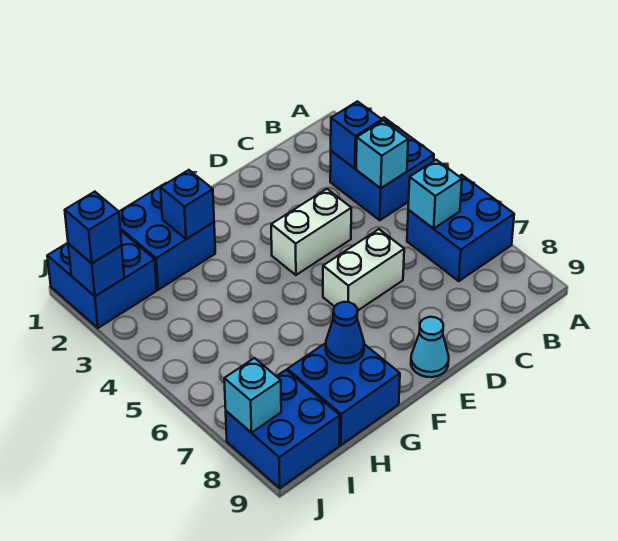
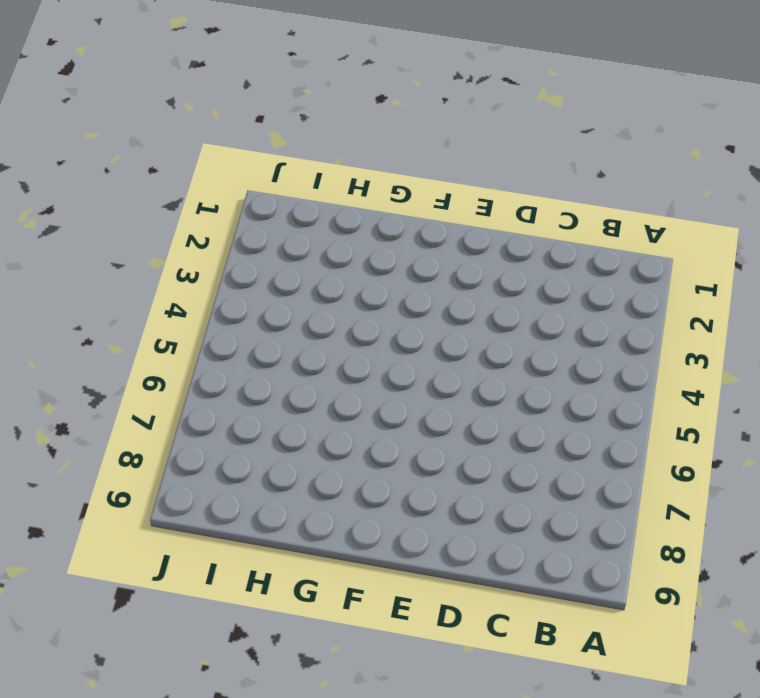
none -> blue brick A3:B4 level 1
none -> blue brick A6:B7 level 1
none -> white brick D4:E4 level 1

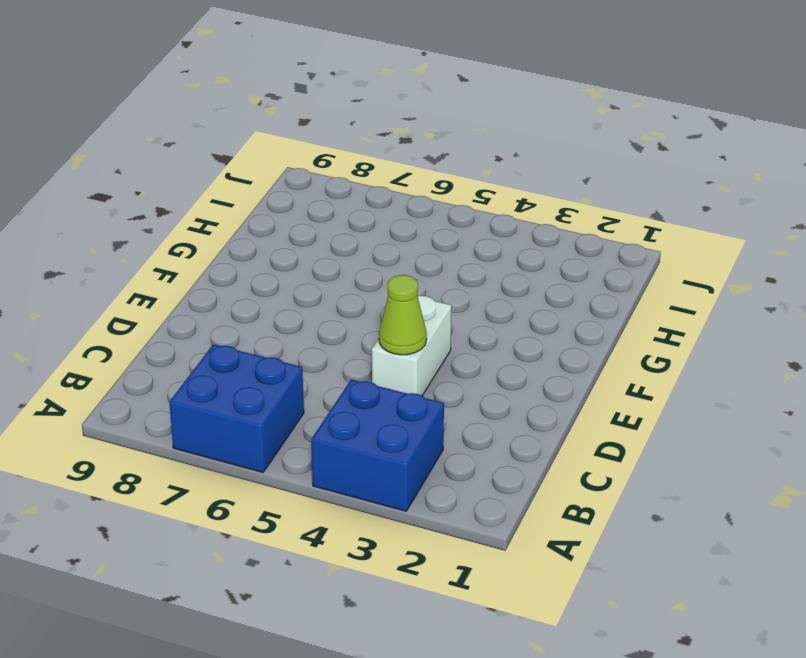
lime cone D4 level 2 -> none
none -> white brick D6:E6 level 1
none -> cyan cone E9 level 1
none -> blue brick G1:H2 level 1

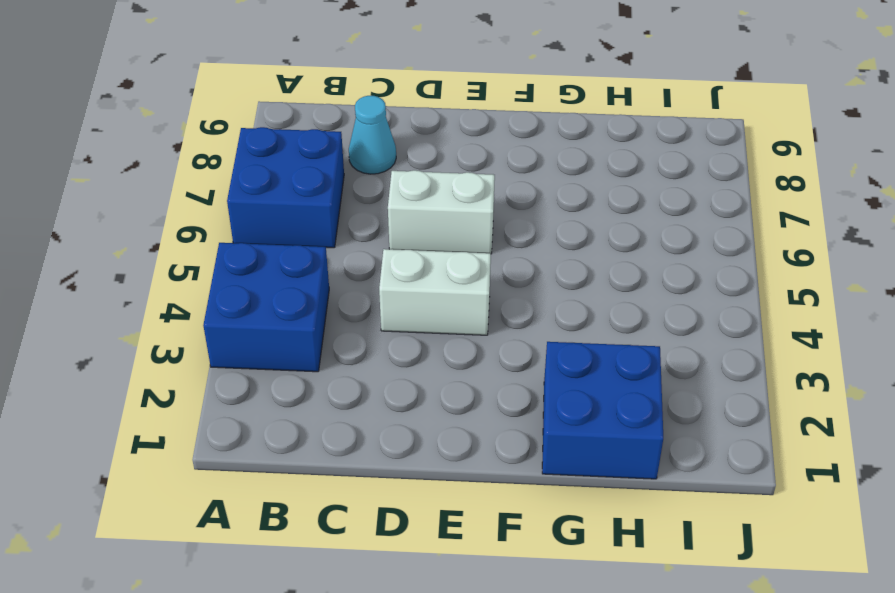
cyan cone C8 level 1 -> cyan cone E9 level 1
none -> blue brick G8:H9 level 1
none -> blue brick I1:J2 level 1
none -> blue brick I8:J9 level 1

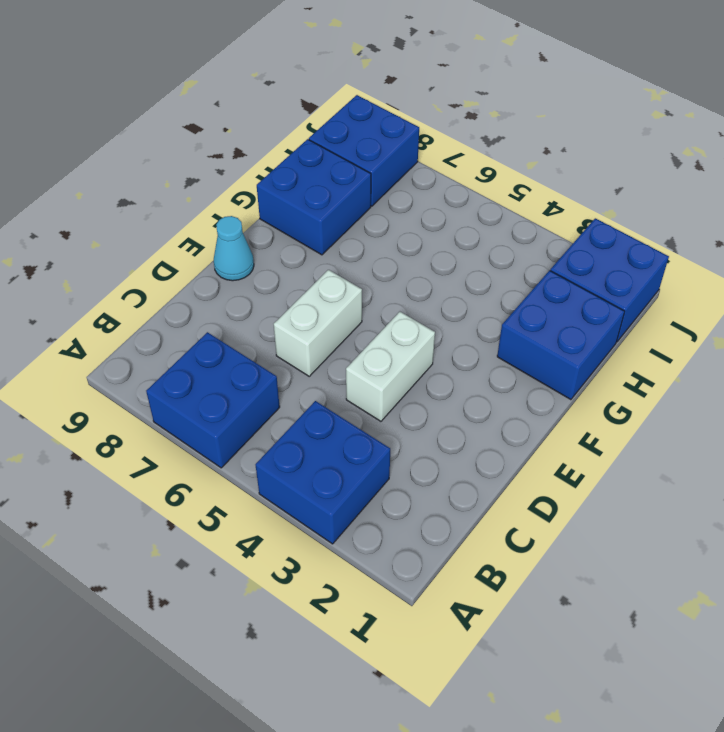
none -> blue brick B3 level 2
none -> cyan brick B4 level 2
none -> cyan brick B6 level 2

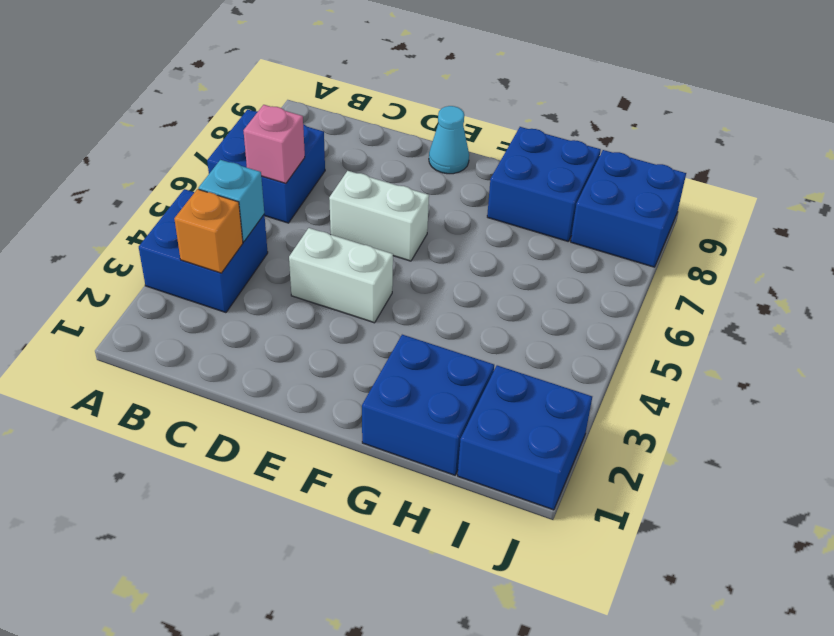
orange brick B3 level 2 -> blue brick B3 level 2
pink brick B6 level 2 -> cyan brick B6 level 2
none -> blue brick G2 level 2
none -> blue cone G8 level 2
none -> blue brick J2 level 2

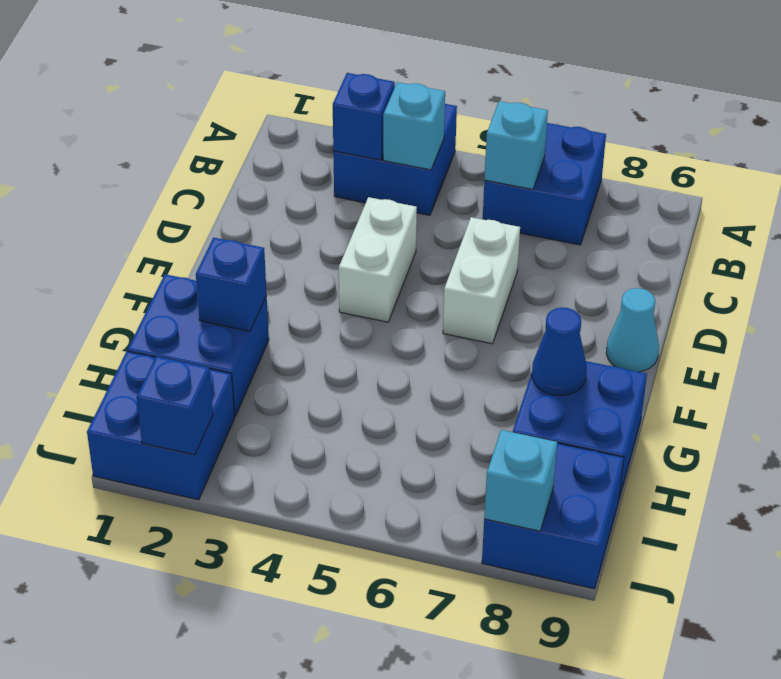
none -> blue brick J2 level 3

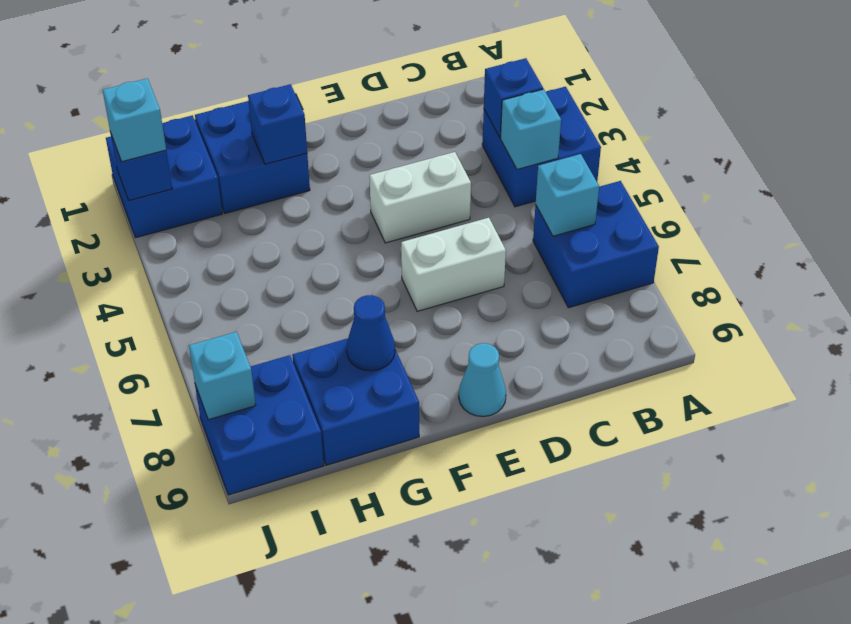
cyan brick J2 level 3 -> blue brick J2 level 3

